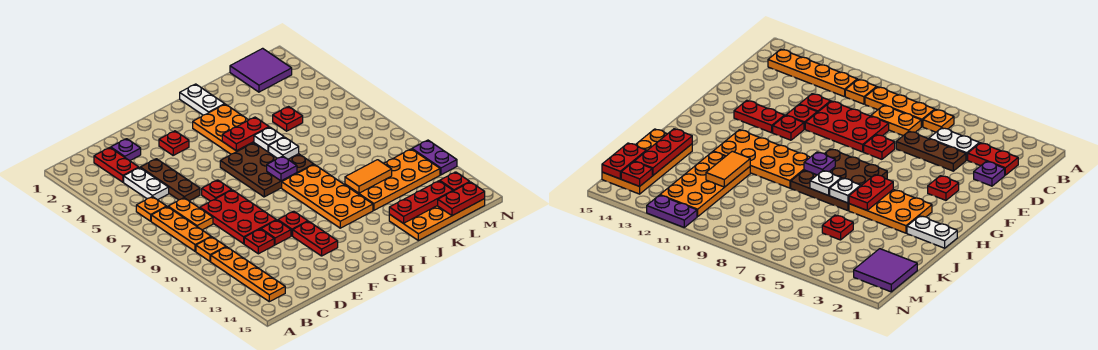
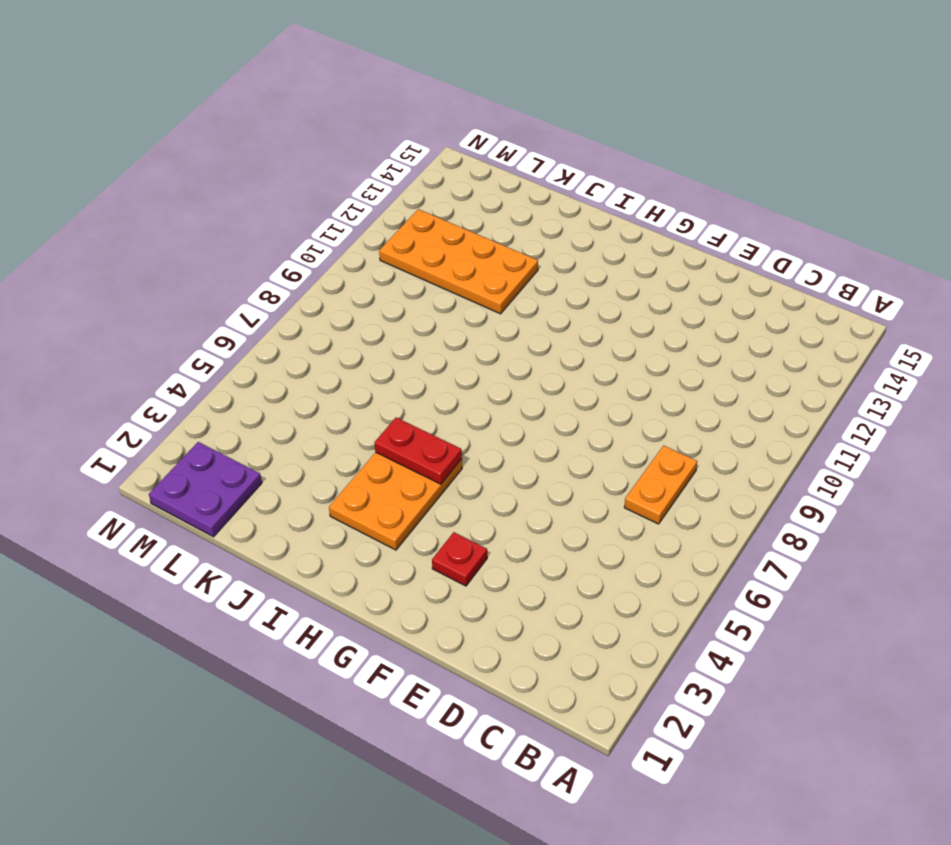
purple plate L1:M2 level 1 -> purple tile L1:M2 level 1
none -> orange plate B6 level 1
none -> orange plate B7:B9 level 1
none -> orange plate B10 level 1
none -> orange plate B11:B14 level 1

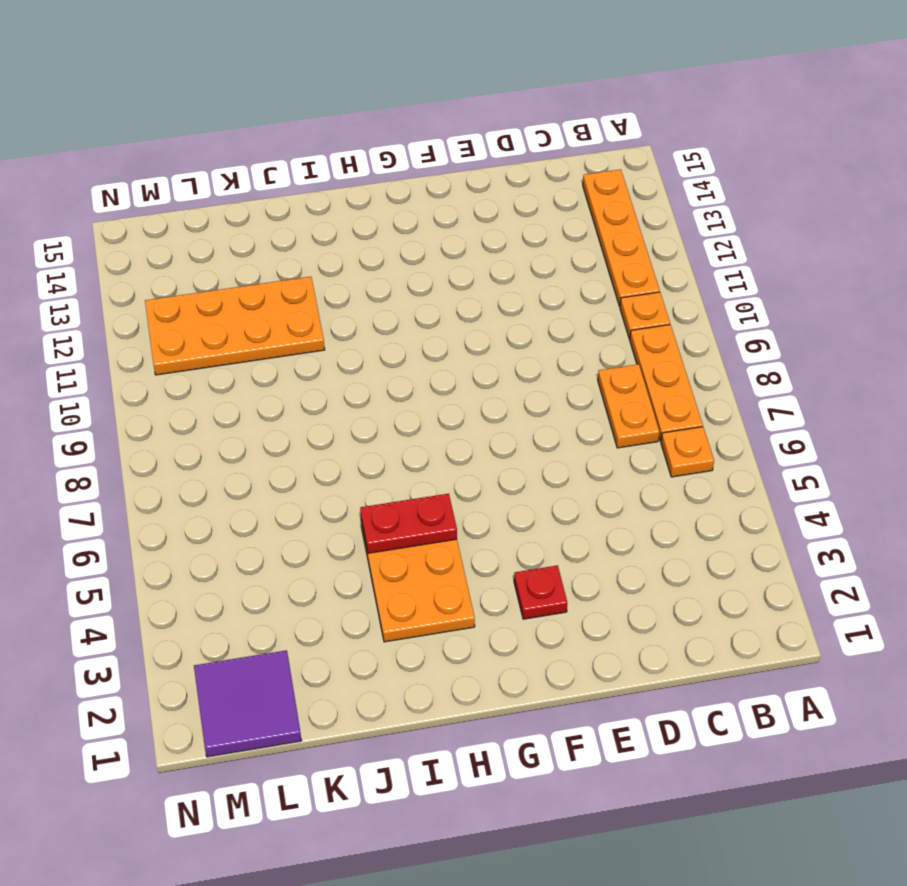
none -> red plate C2:C3 level 1
none -> white plate C4:C5 level 1
none -> purple plate D2 level 1
none -> brown plate D4:D6 level 1

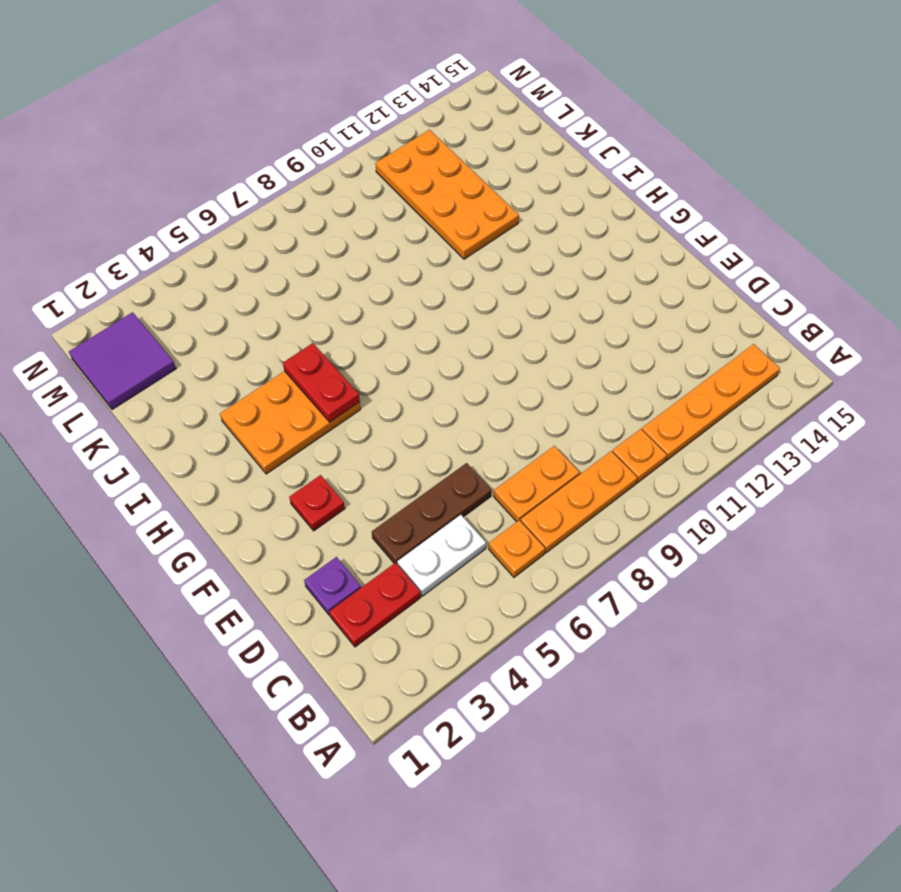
none -> red plate D8:E10 level 1
none -> red plate D11 level 1
none -> red plate E7 level 1
none -> red plate E11 level 1

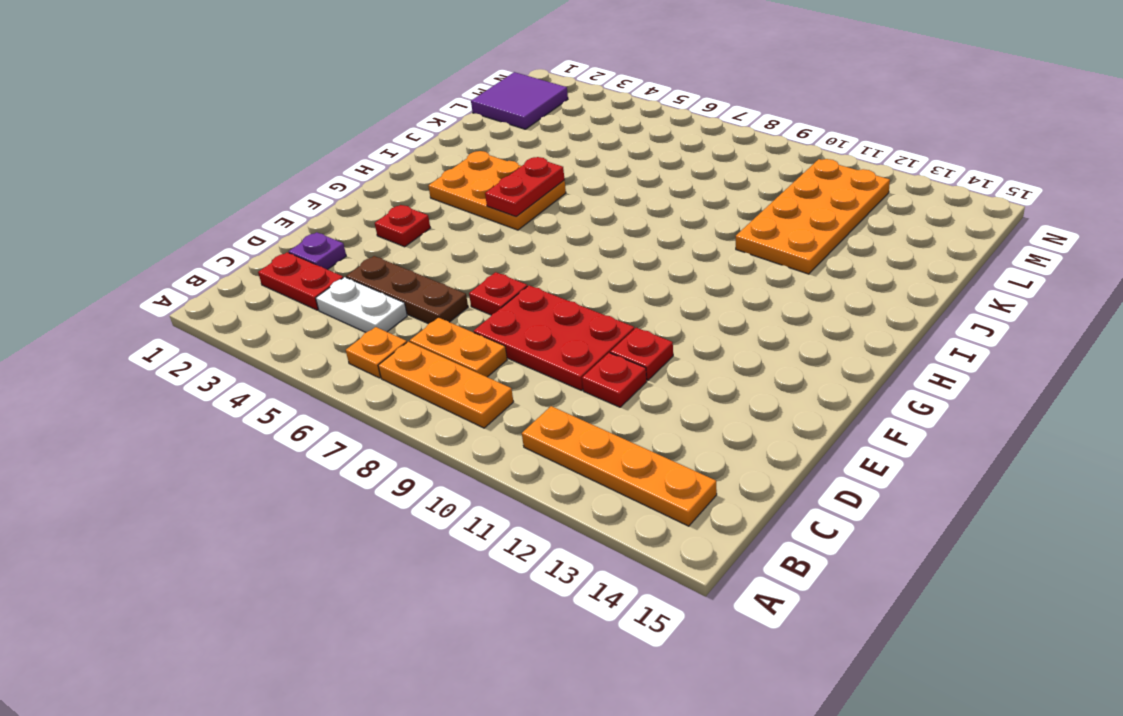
none -> orange plate B10 level 1
none -> red plate F11 level 1
none -> red plate F12:F13 level 1
none -> brown plate G6:I8 level 1

